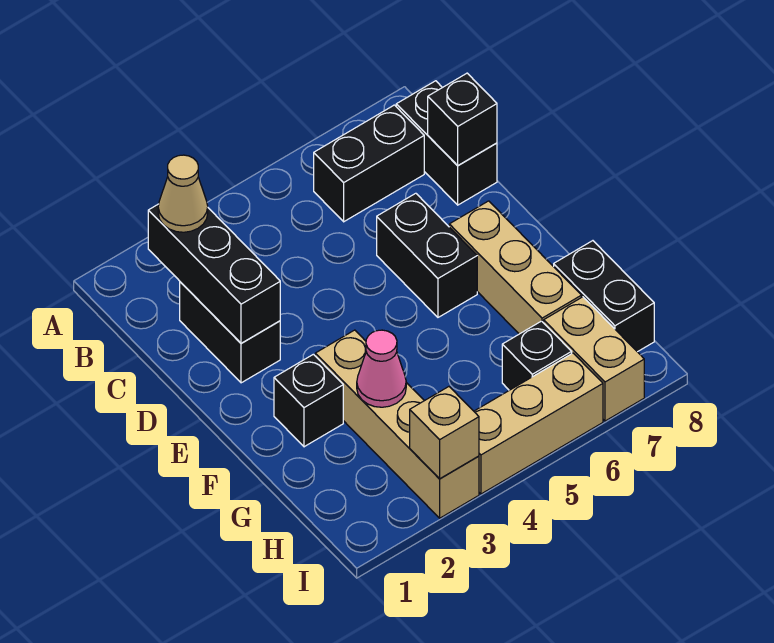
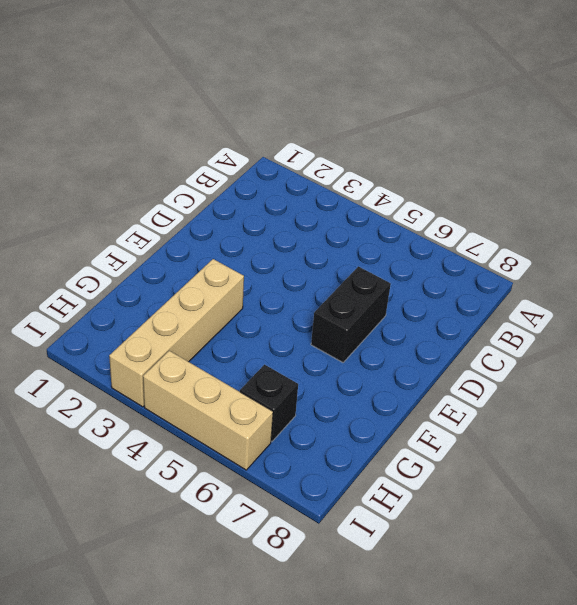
none -> black brick B6:B7 level 1
none -> black brick B8:C8 level 1
none -> black brick C2:D2 level 1

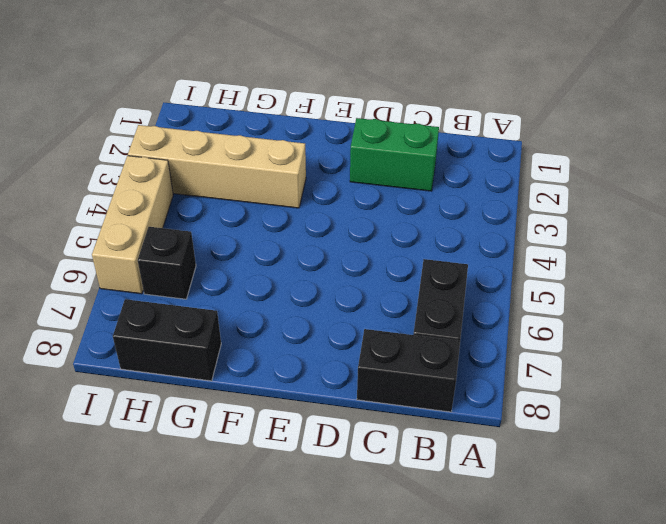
green brick C2:D2 level 1 -> black brick C2:D2 level 1
none -> black brick D6:E6 level 1
none -> tan brick E7:G7 level 1
none -> black brick F2 level 1

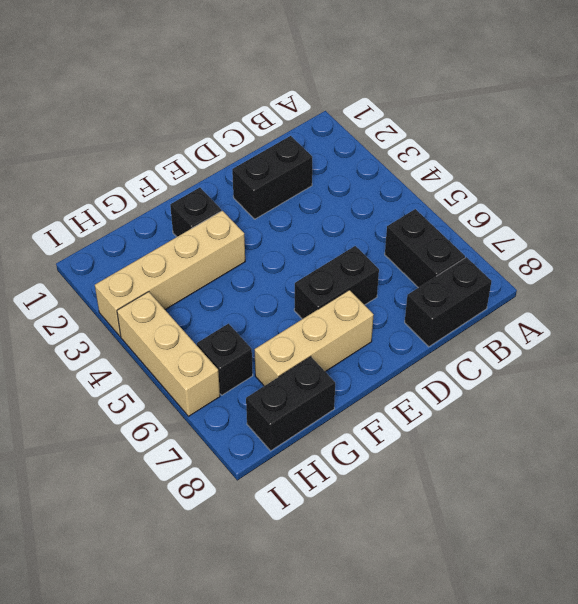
none -> tan brick H7:I7 level 1
none -> black brick B2:D2 level 2
none -> black brick C8 level 2

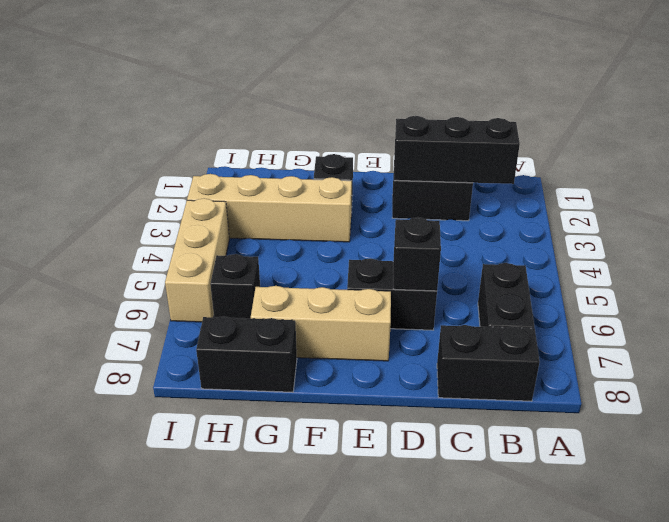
black brick D6 level 2 -> black brick C8 level 2
none -> tan brick H7:I7 level 1
none -> pink cone G3 level 2
none -> tan brick I3 level 2

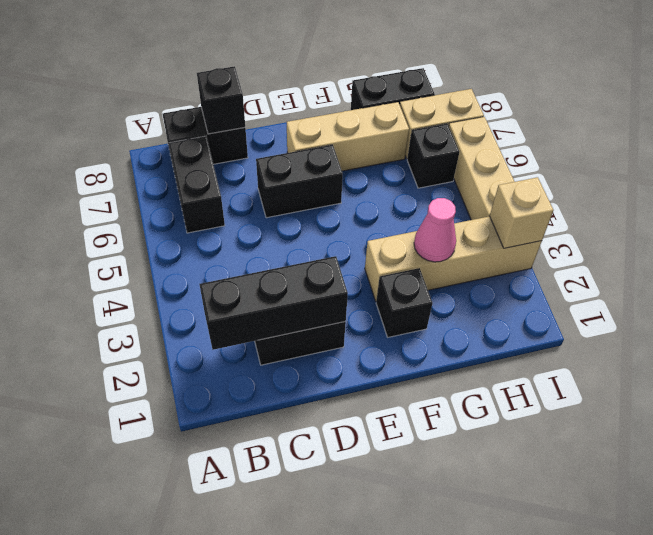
none -> tan cone B2 level 3

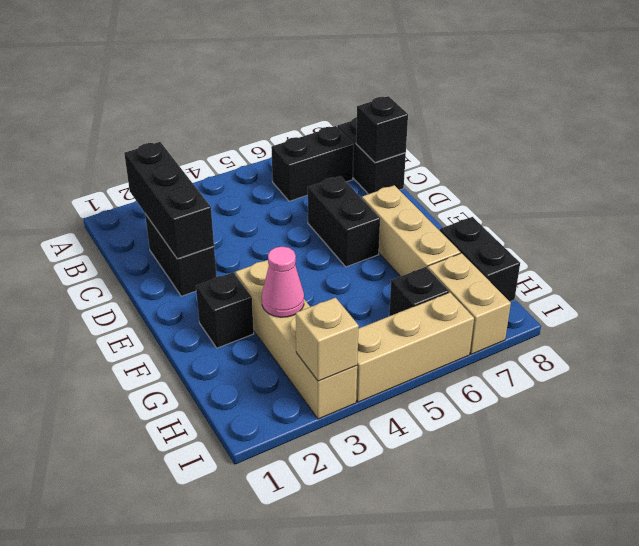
none -> tan cone B2 level 3

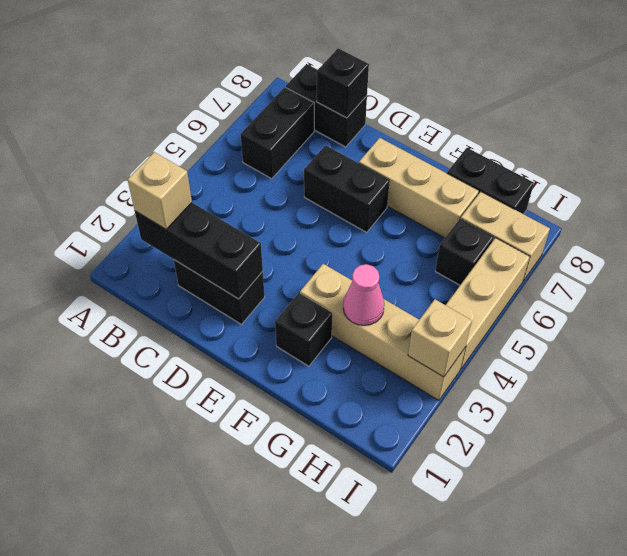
tan brick B2 level 3 -> tan cone B2 level 3

